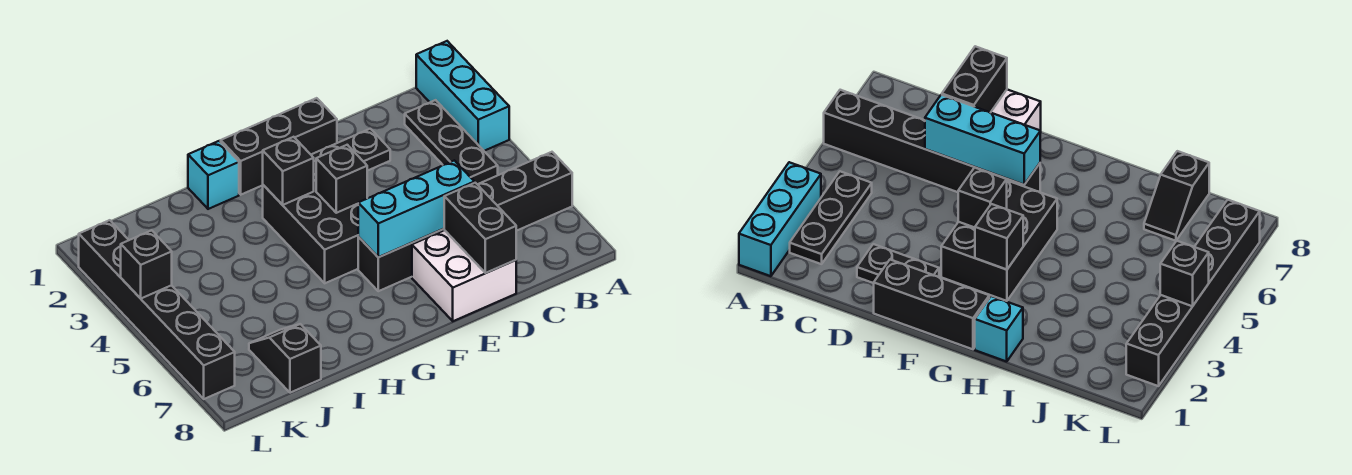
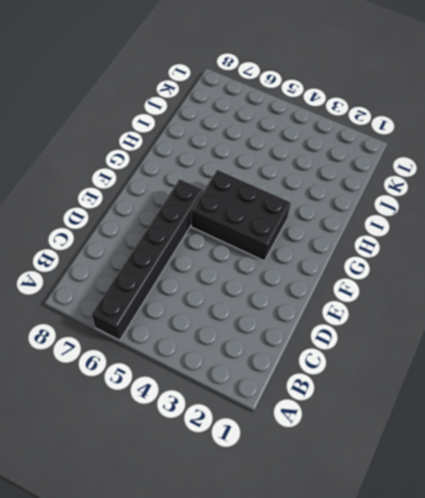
none -> cyan brick A1:A3 level 1
none -> black plate B2:B4 level 1
none -> black plate D2:E2 level 1

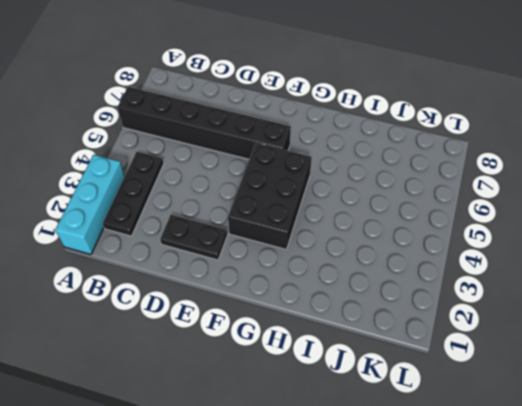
none -> white brick D7:E8 level 1
none -> black brick E1:G1 level 1
none -> cyan brick H1 level 1

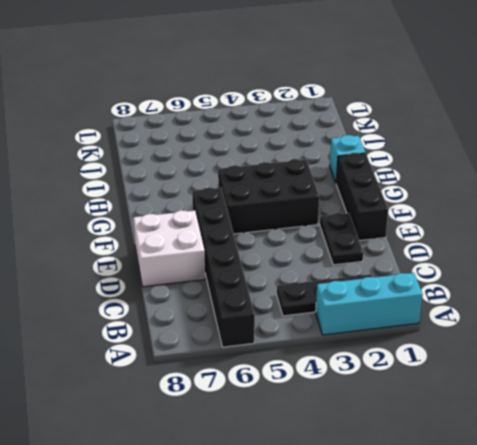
none -> black slope J7:J8 level 1 top 8
none -> black brick L2:L7 level 1
none -> cyan brick D6:F6 level 2

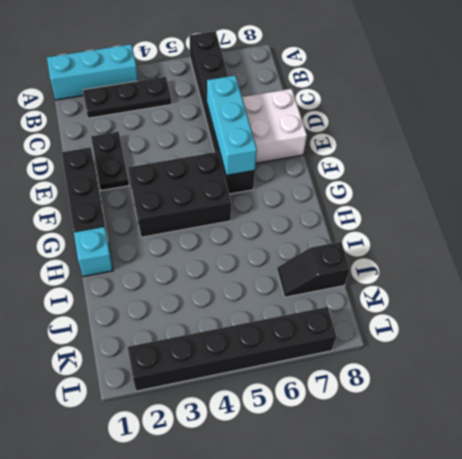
none -> black brick D7:D8 level 2
none -> black brick F4 level 2
none -> black brick G3 level 2

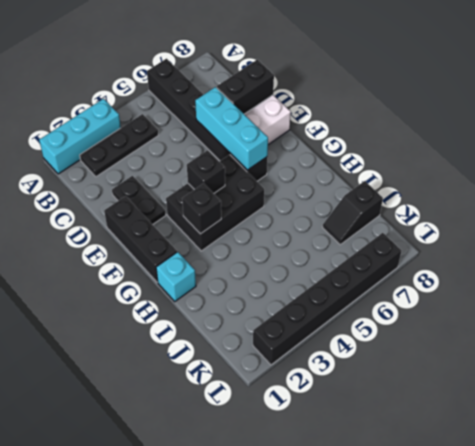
none -> black brick L4 level 2

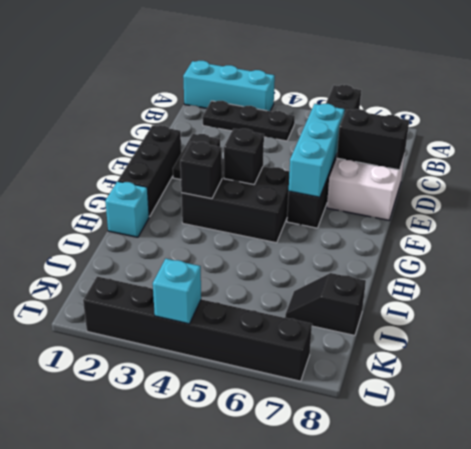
cyan brick L4 level 2 -> black brick L4 level 2

